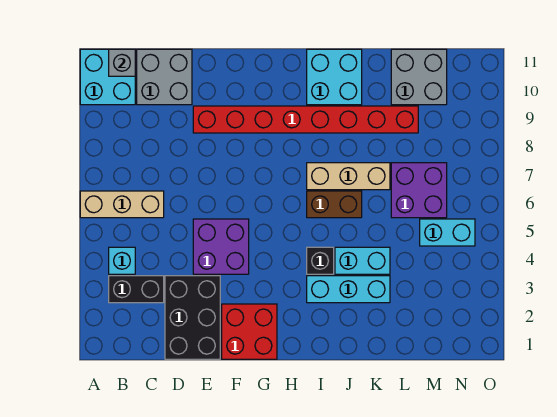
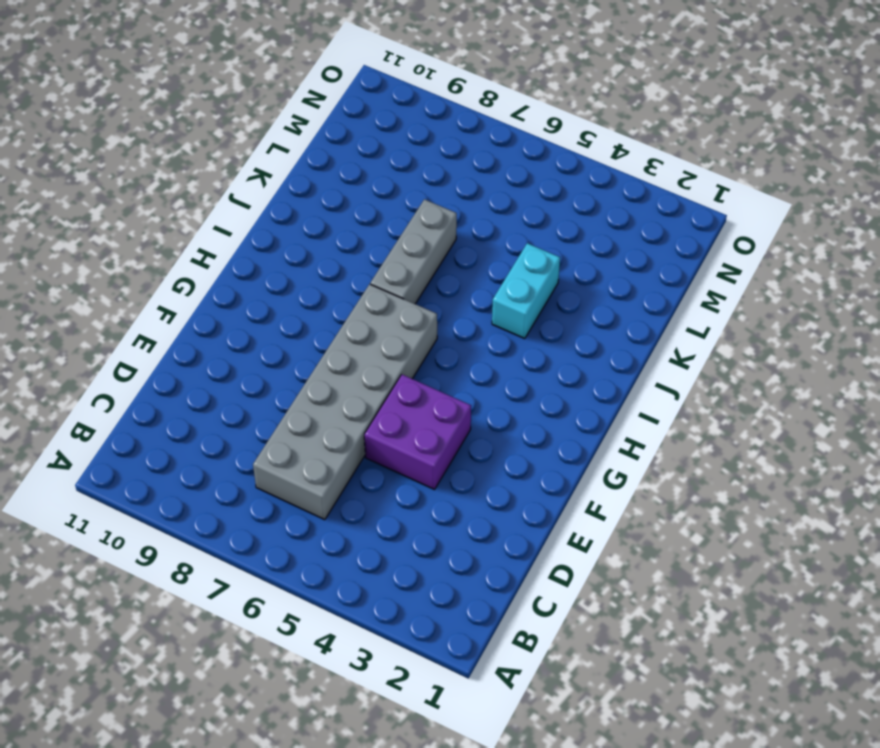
grey brick C6:H7 level 1 -> tan brick A6:C6 level 1
grey brick I7:K7 level 1 -> tan brick I7:K7 level 1
none -> cyan brick A10:B11 level 1
none -> black brick B3:C3 level 1
none -> cyan brick B4 level 1

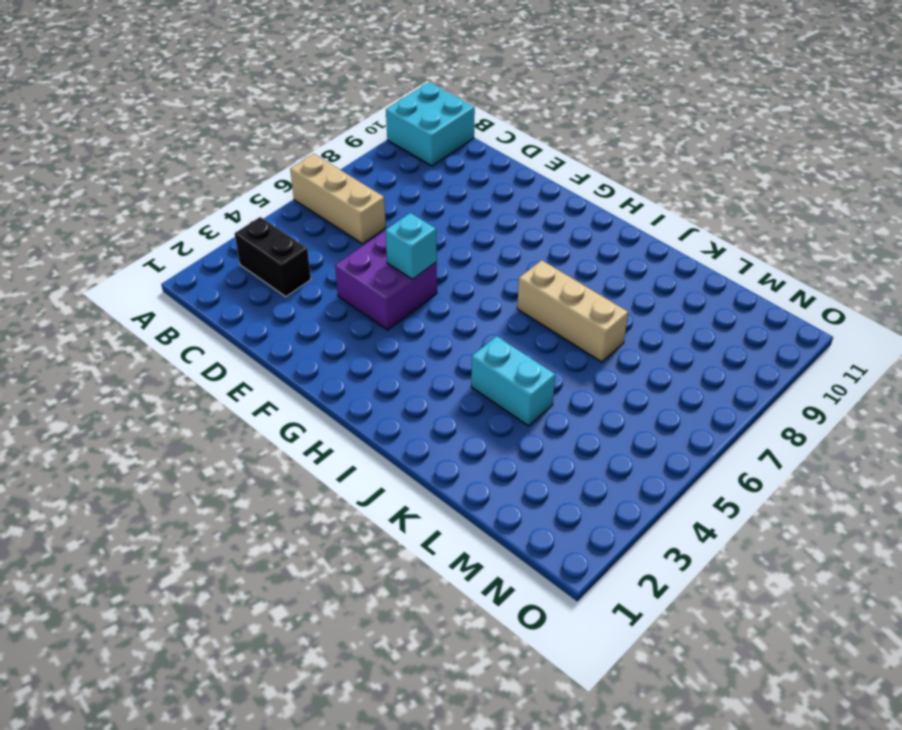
cyan brick F5 level 2 -> cyan brick B4 level 1
none -> grey brick C10:D11 level 1
none -> black brick D1:E3 level 1
none -> red brick E9:L9 level 1

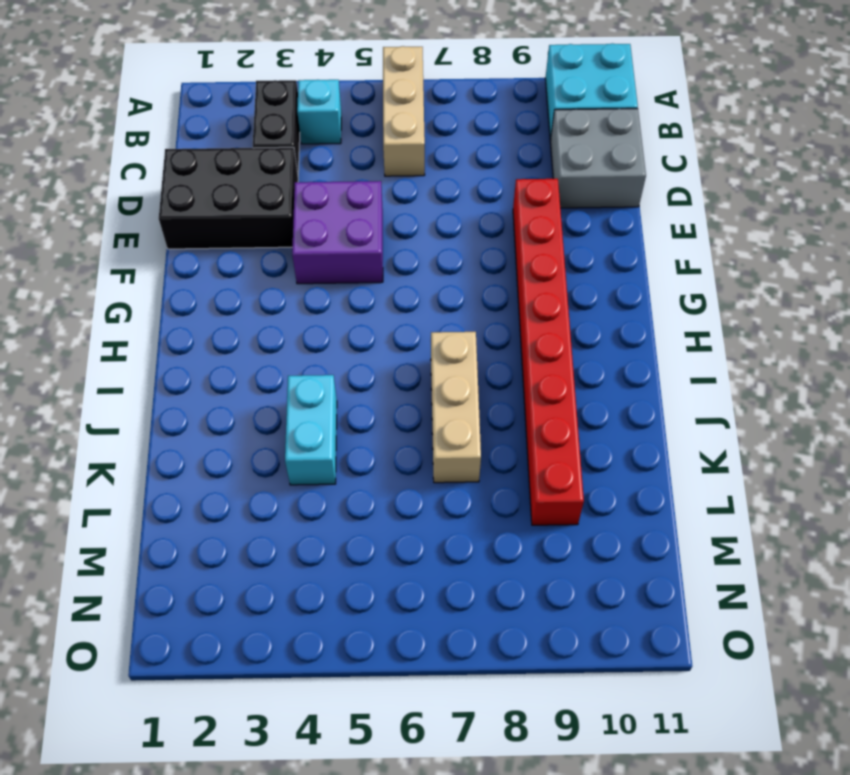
none -> red brick F1:G2 level 1
none -> cyan brick I3:K3 level 1
none -> black brick I4 level 1

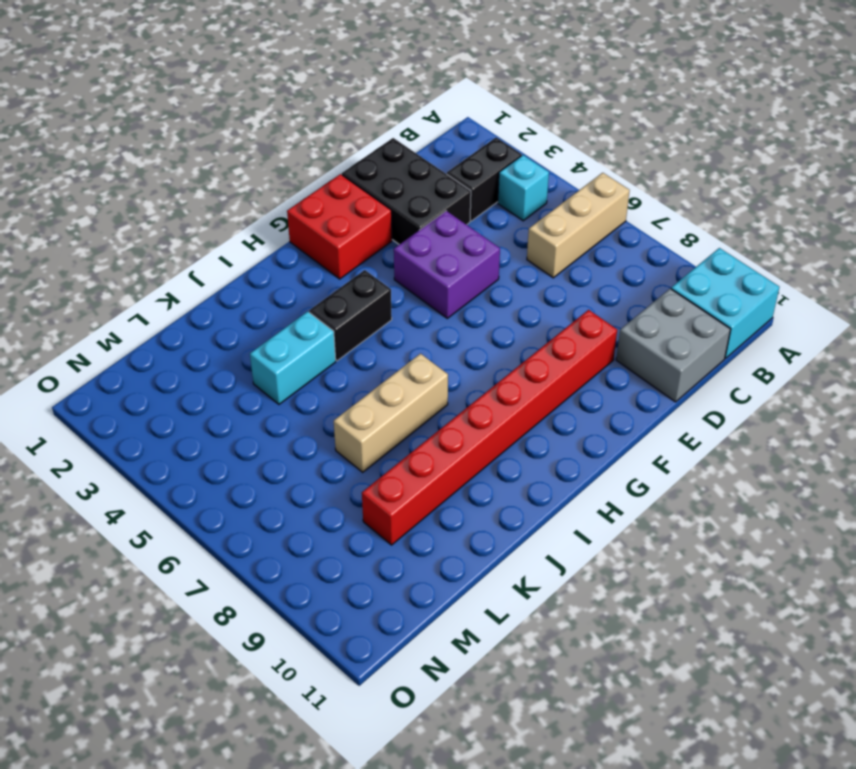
black brick H4:I4 level 1 -> black brick I4 level 1
none -> cyan brick I3:K3 level 1
none -> brown brick I6:J6 level 1
none -> cyan brick I10:J11 level 1

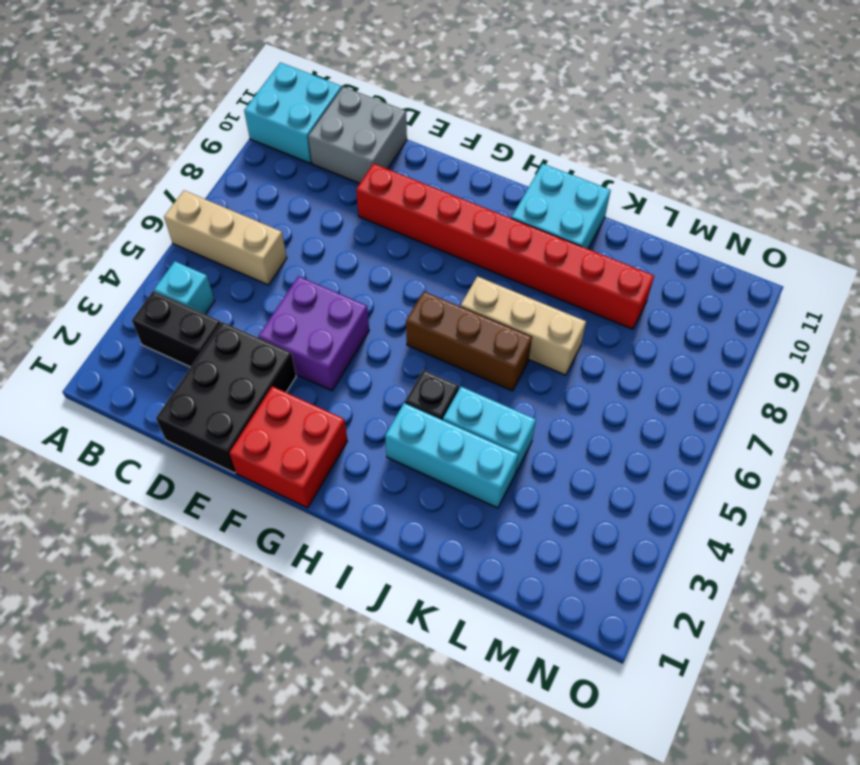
brown brick H6:J6 level 1 -> brown brick I6:J6 level 1
none -> purple brick L6:M7 level 1
none -> grey brick L10:M11 level 1
none -> cyan brick M5:N5 level 1

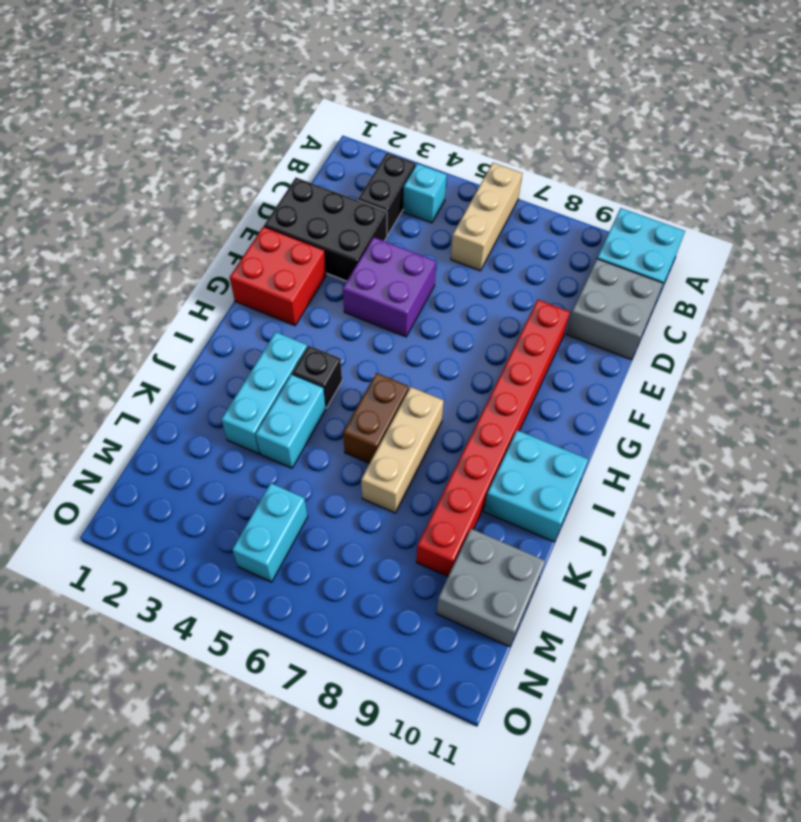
none -> purple brick L6:M7 level 1
none -> grey brick B11 level 2

